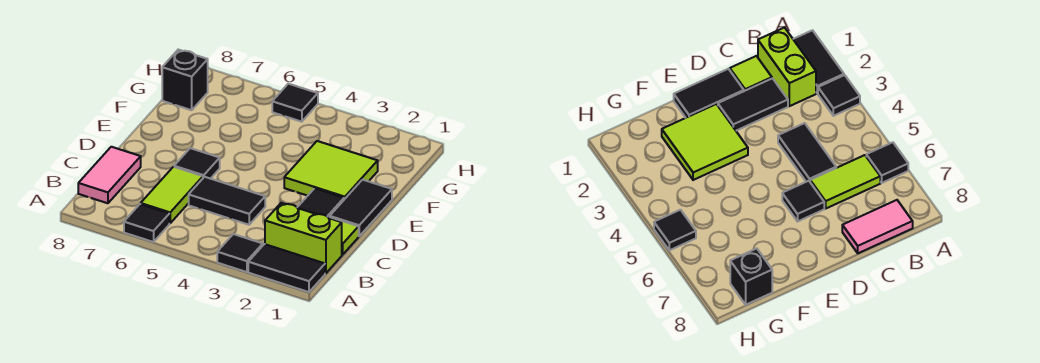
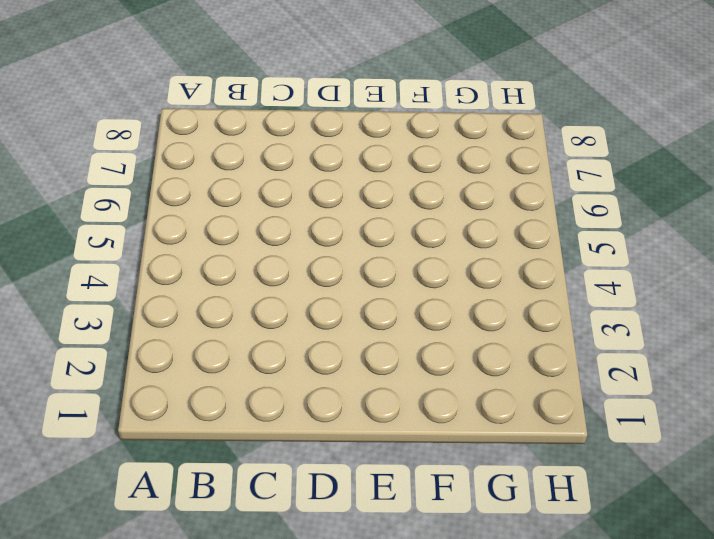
none -> black tile A1:A2 level 1
none -> black tile A3 level 1
none -> black tile A6 level 1

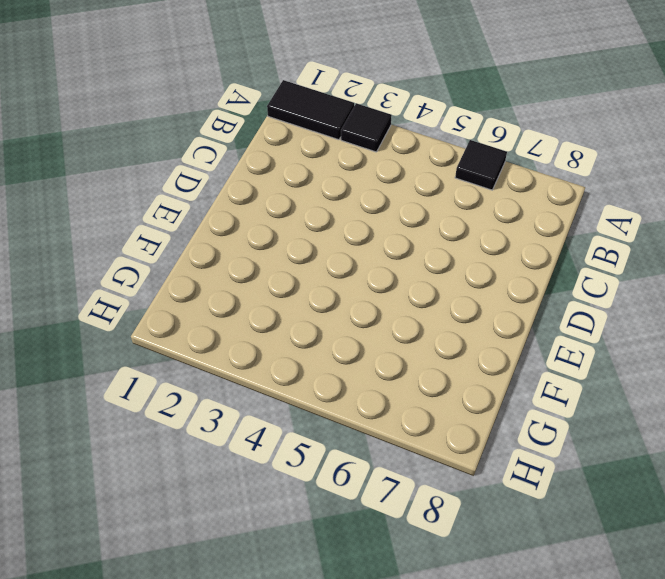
none -> lime brick B1:B2 level 1
none -> lime tile B6:C6 level 1
none -> pink tile B8:C8 level 1

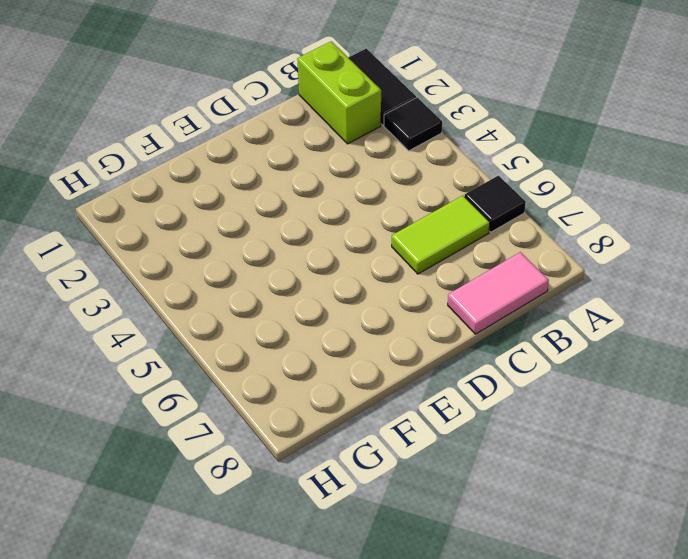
none -> lime tile C1 level 1
none -> black tile C2:D2 level 1
none -> black tile C4:C5 level 1

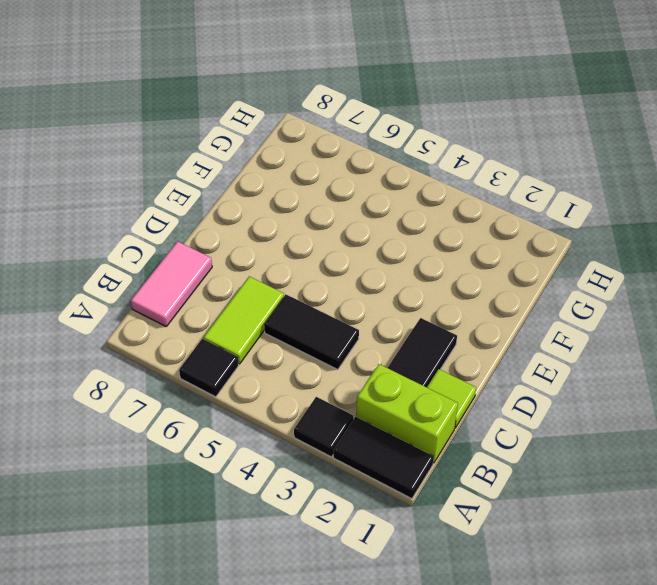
none -> black tile D1:E1 level 1
none -> black tile D6 level 1
none -> lime tile E2:F3 level 1

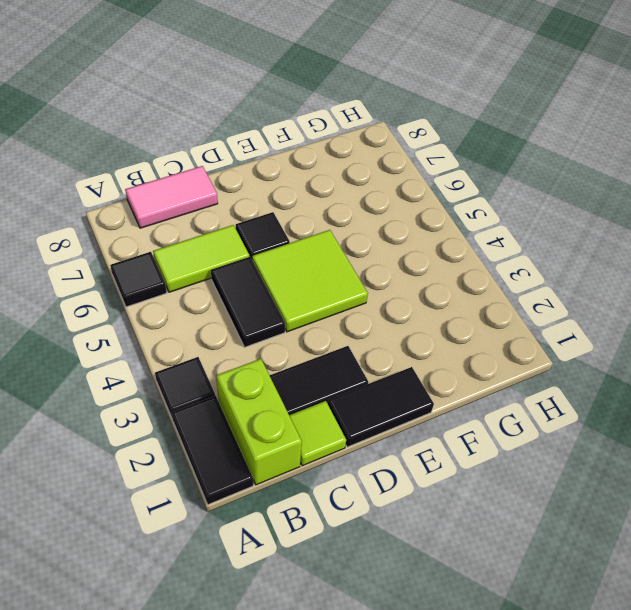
lime tile D4:E5 level 1 -> lime tile E2:F3 level 1
none -> black brick G8 level 1
none -> black tile H5 level 1

